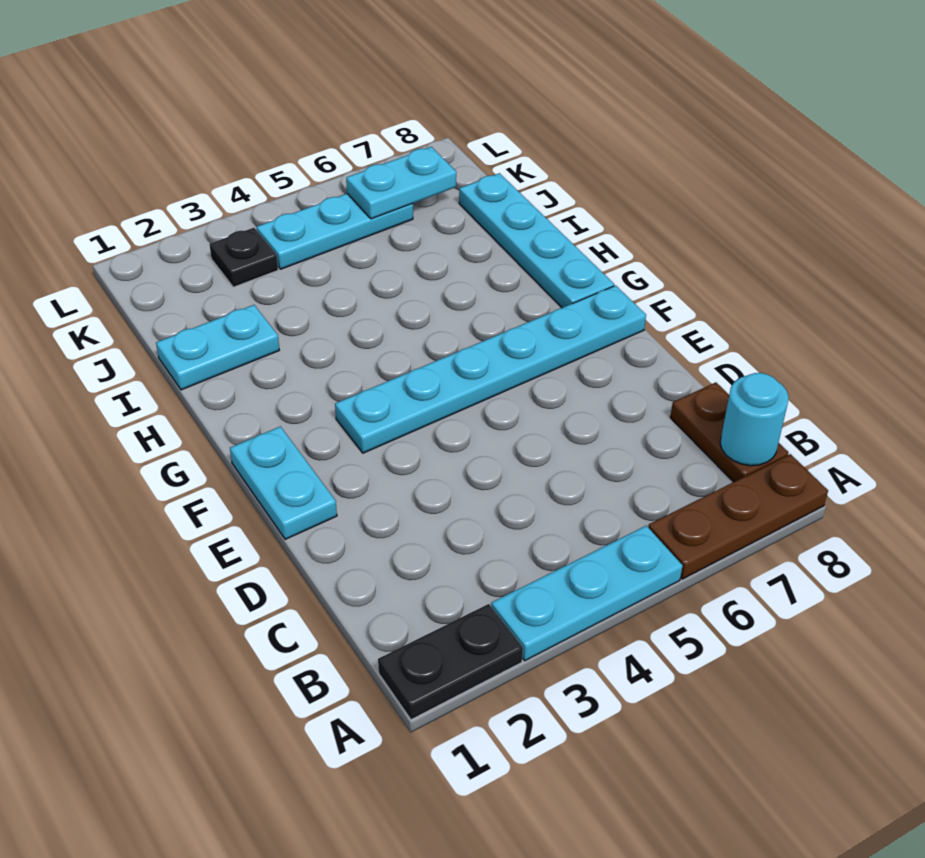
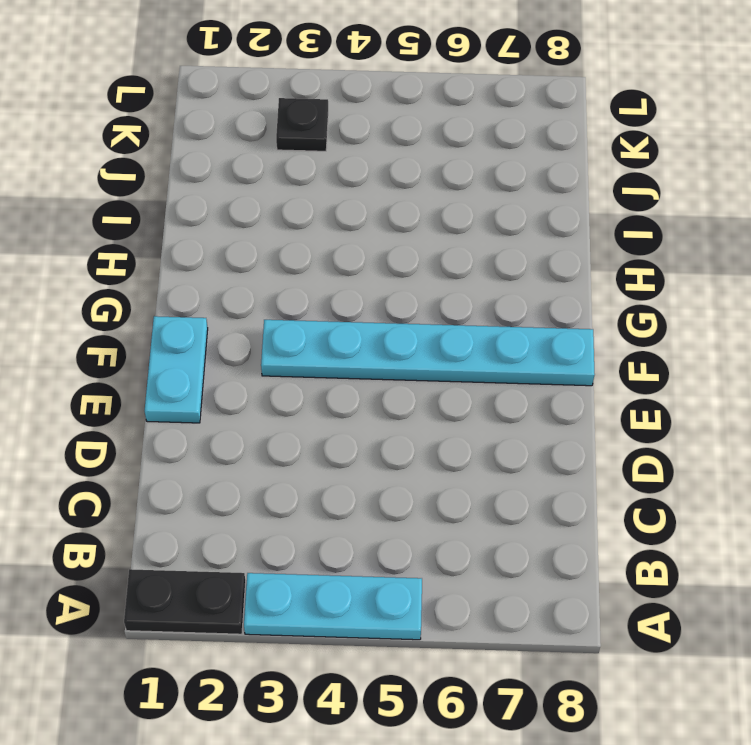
none -> brown plate A6:A8 level 1
none -> brown plate B8:C8 level 1
none -> cyan plate G8:J8 level 1

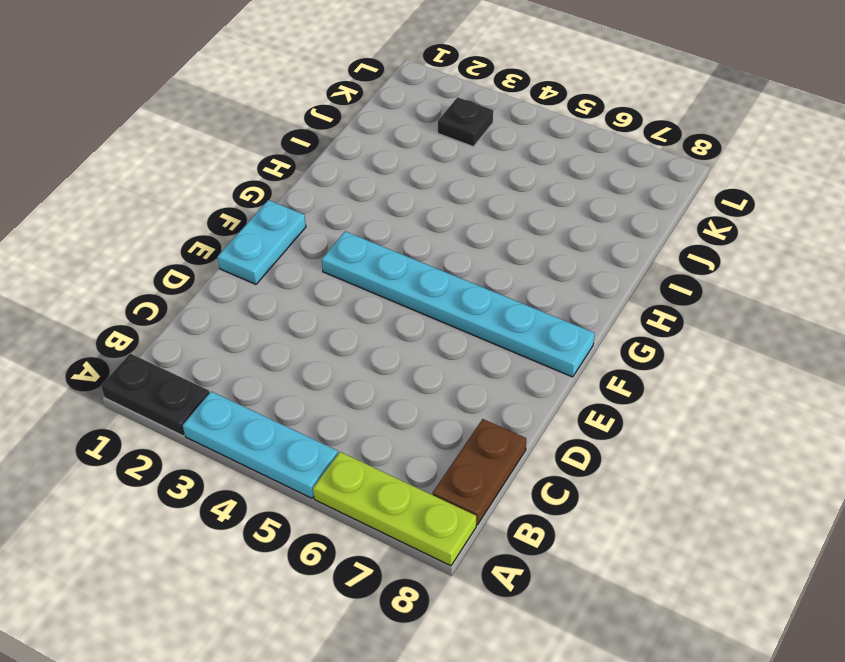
lime plate A6:A8 level 1 -> brown plate A6:A8 level 1
none -> cyan plate G8:J8 level 1
none -> cyan plate I1:I2 level 1
none -> cyan plate K4:K6 level 1

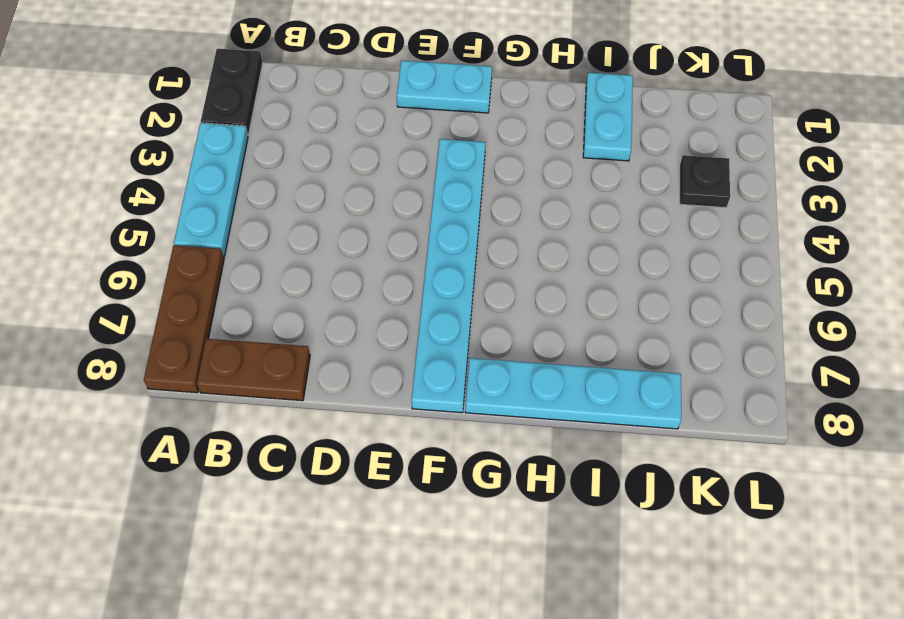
none -> cyan plate K4:K6 level 1
none -> cyan round brick B8 level 2
none -> cyan plate K6:K7 level 2

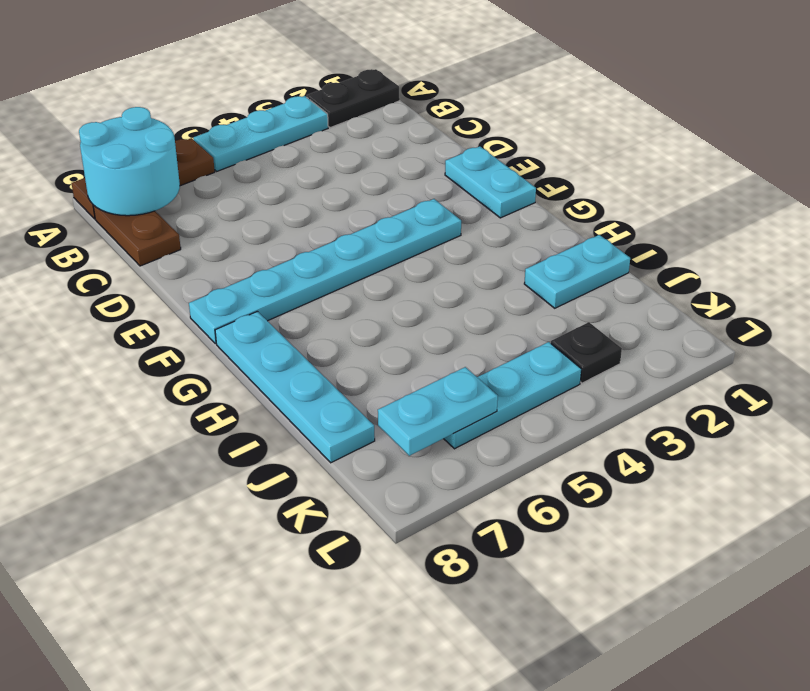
cyan round brick A7:B8 level 2 -> cyan round brick B8 level 2

